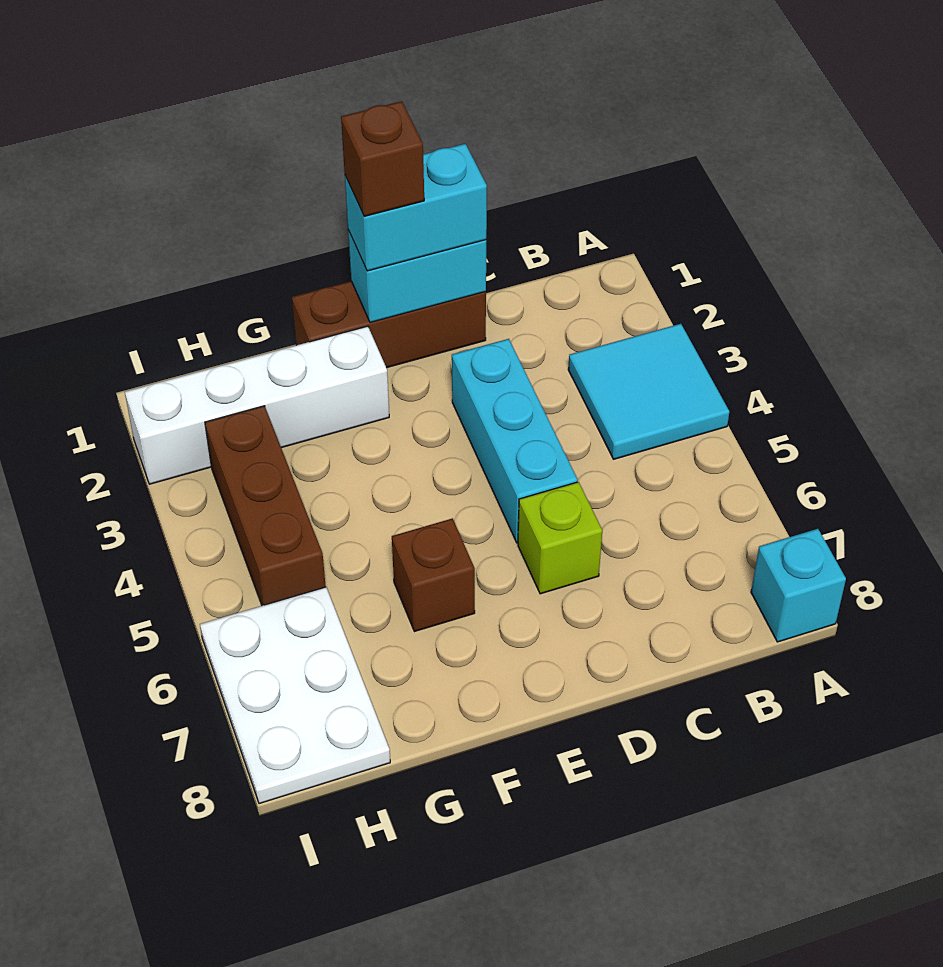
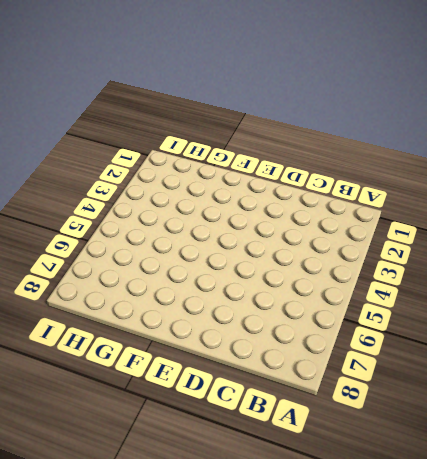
none -> cyan tile A3:B4 level 1
none -> cyan brick A8 level 1
none -> brown brick D1:F1 level 1

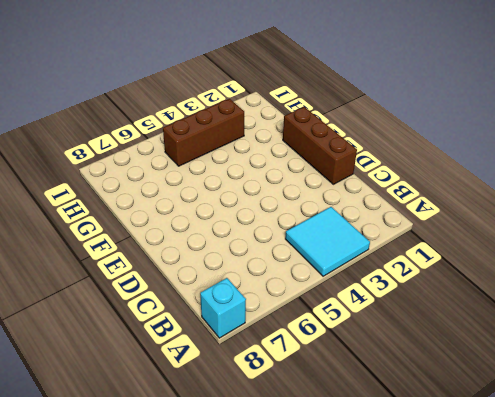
none -> cyan brick D3:D5 level 1
none -> lime brick D6 level 1
none -> white brick F2:I2 level 1

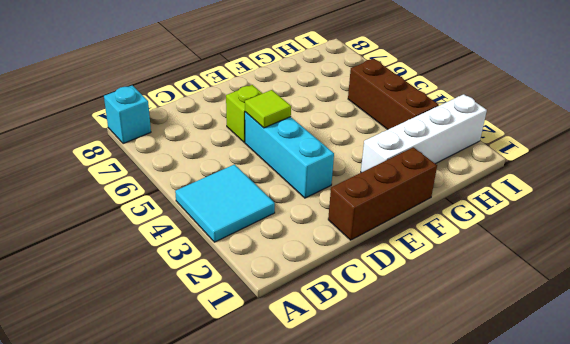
lime tile D5 level 2 -> none
none -> brown brick F6 level 1
none -> white plate H6:I8 level 1
none -> cyan brick D1:E1 level 2

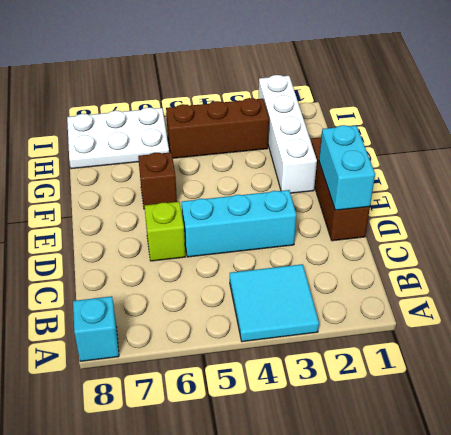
none -> cyan brick D1:E1 level 3
none -> brown brick E1 level 4

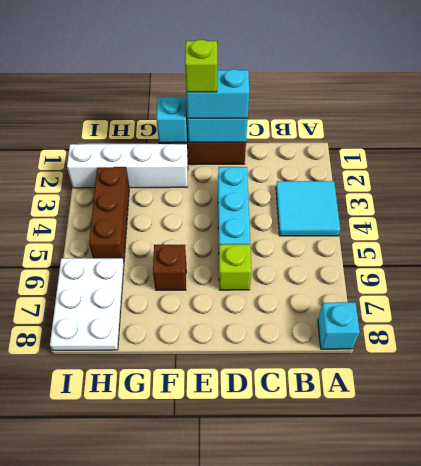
lime brick E1 level 4 -> brown brick E1 level 4
cyan brick F1 level 2 -> none

